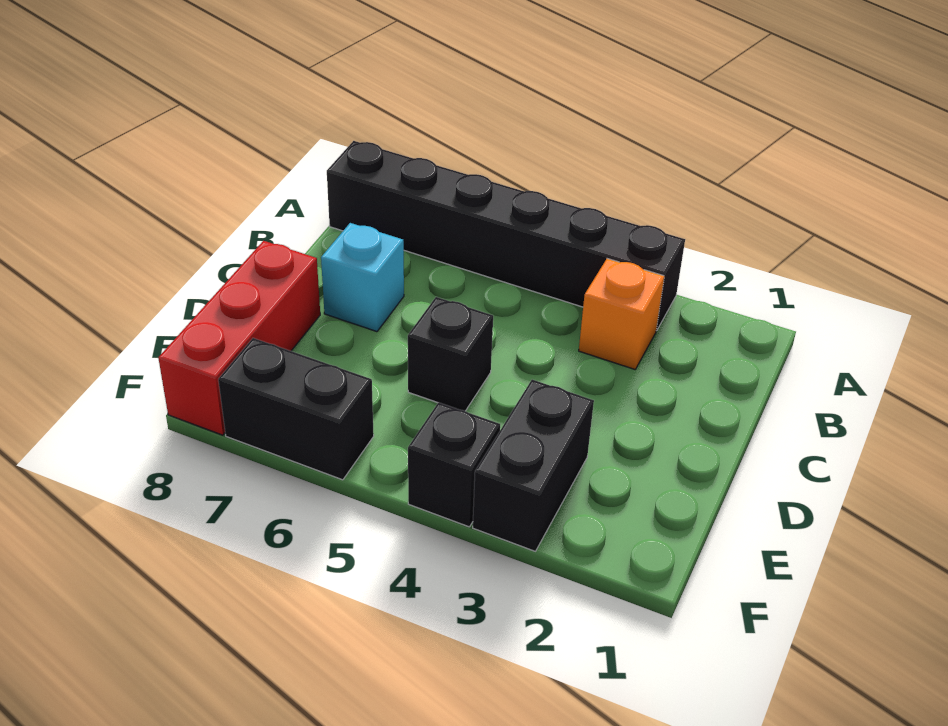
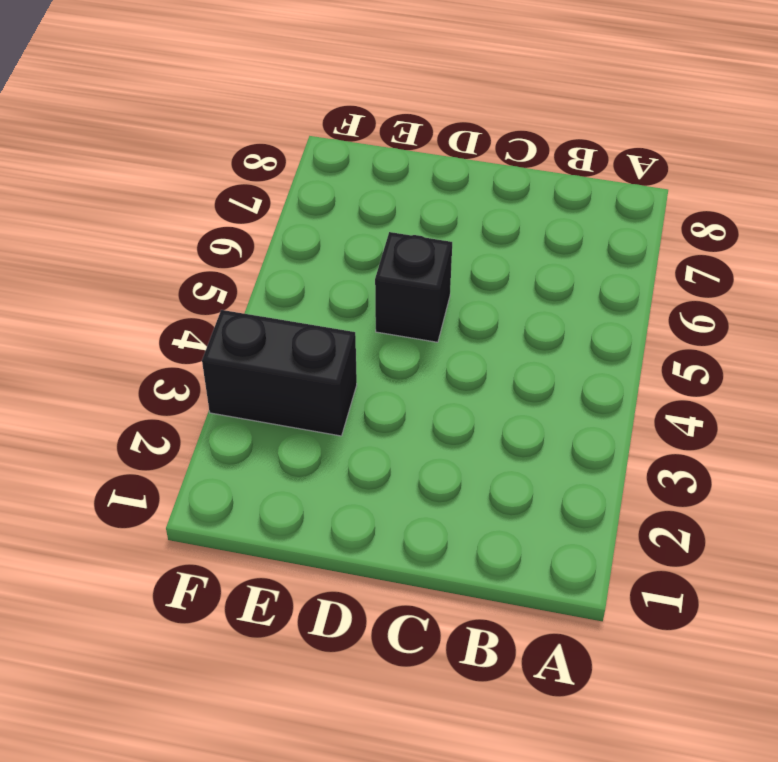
none -> black brick A3:A8 level 1
none -> orange brick B3 level 1

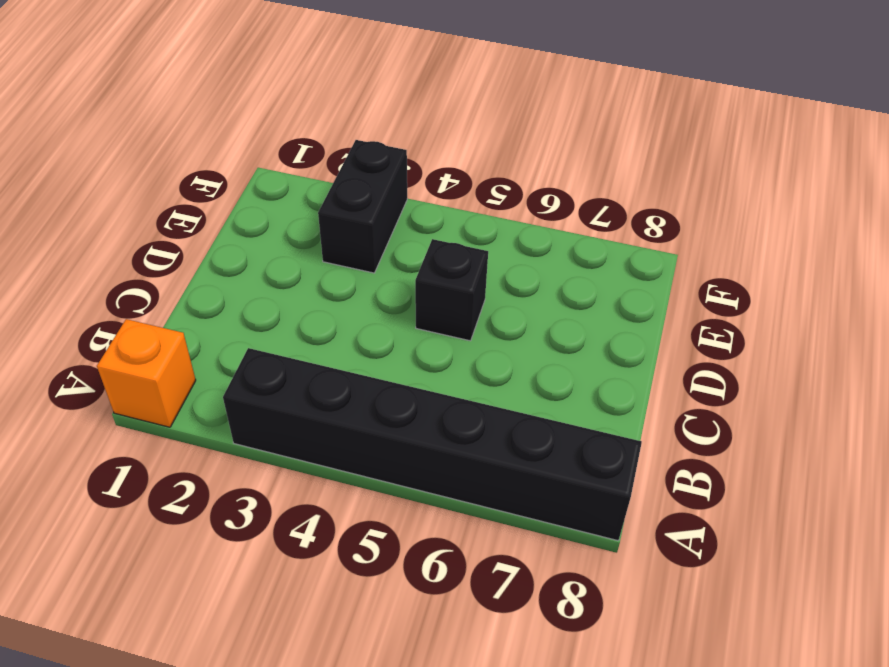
orange brick A1 level 1 -> orange brick B3 level 1
none -> cyan brick C7 level 1
none -> red brick D8:F8 level 1

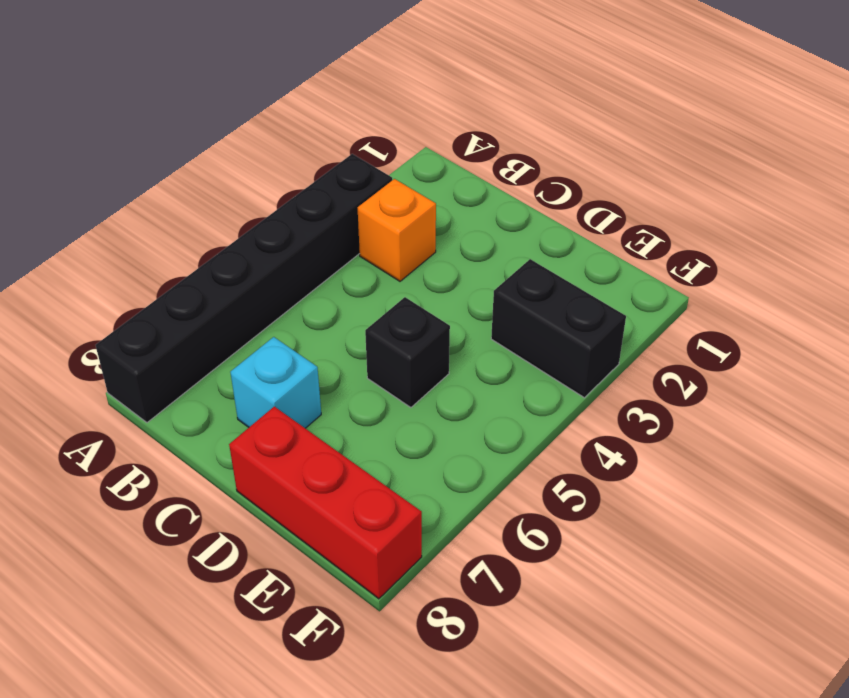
none -> black brick F4 level 1
none -> black brick F6:F7 level 1

